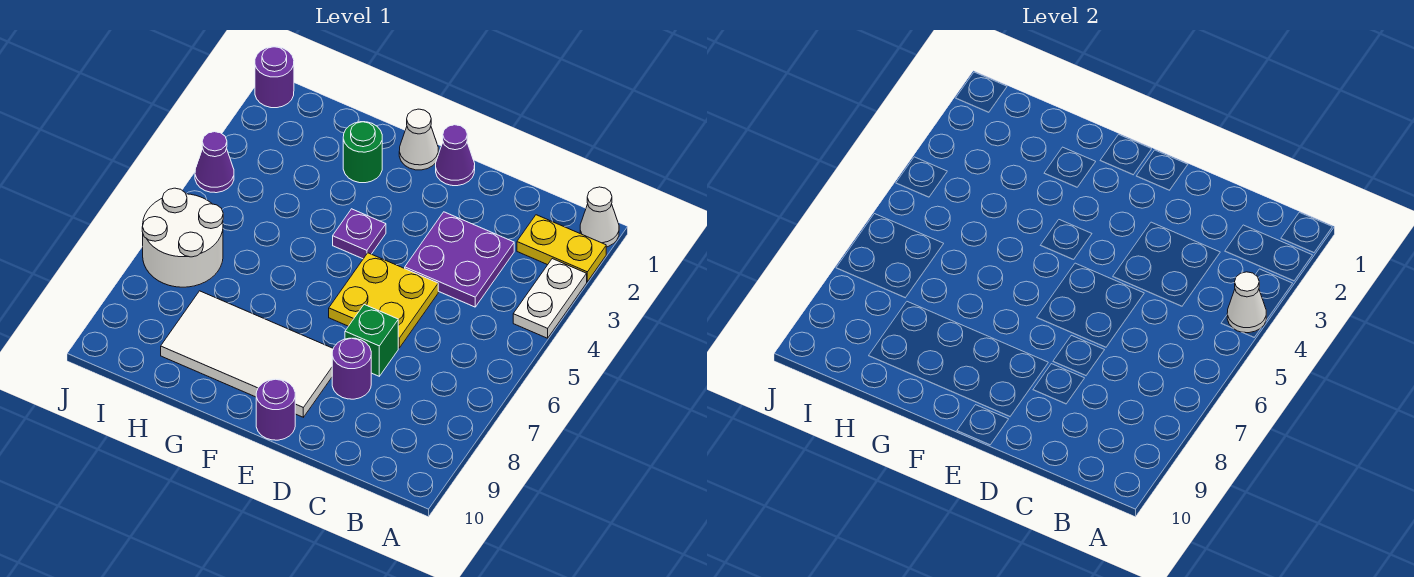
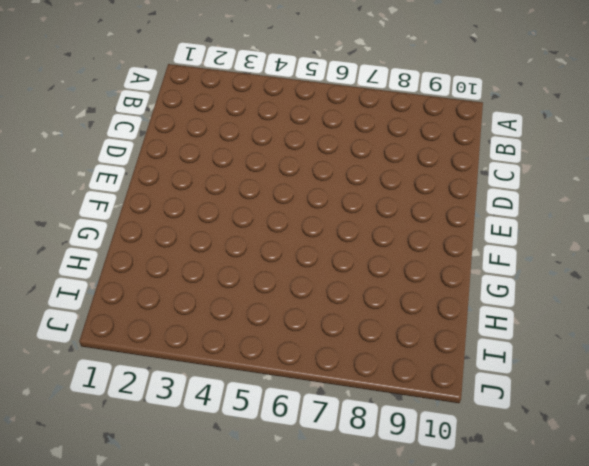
none -> white cone A1 level 1
none -> yellow plate A2:B2 level 1
none -> white plate A3:A4 level 1

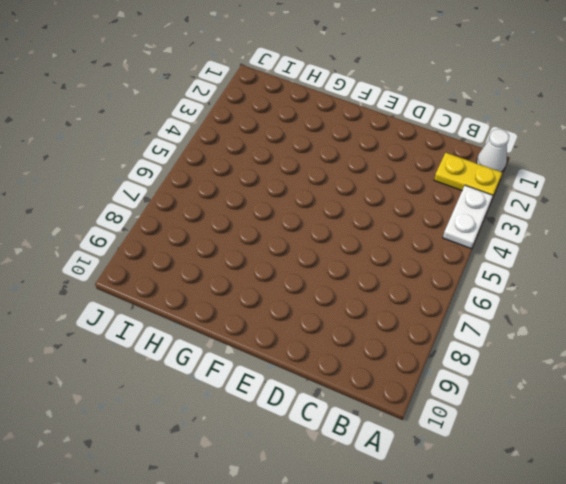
none -> purple plate C3:D4 level 1
none -> yellow plate D5:E6 level 1
none -> green brick D7 level 1

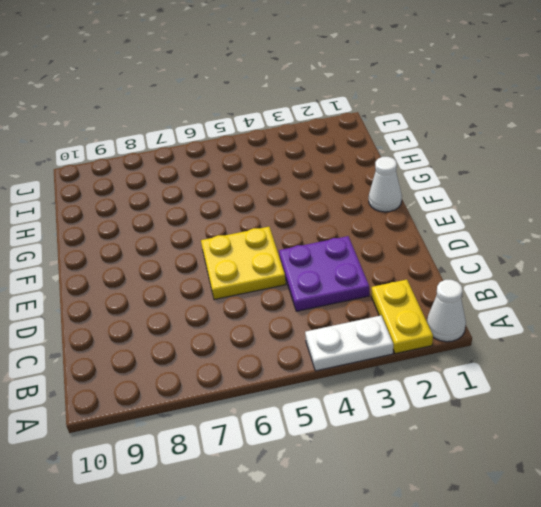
none -> green brick D7 level 1
none -> purple round brick D8 level 1
none -> purple cone E1 level 1

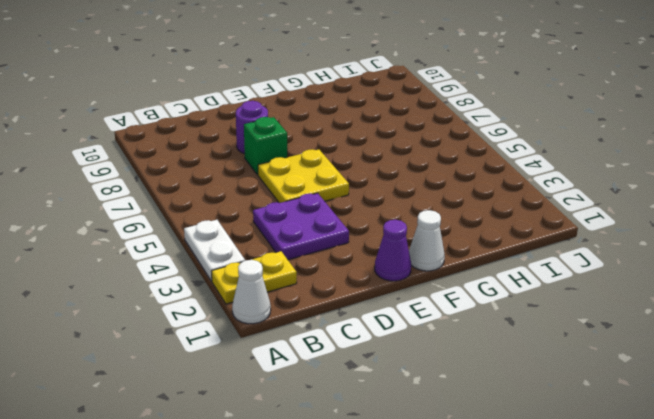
none -> white tile E8:H9 level 1
none -> purple round brick E10 level 1
none -> purple plate F4 level 1

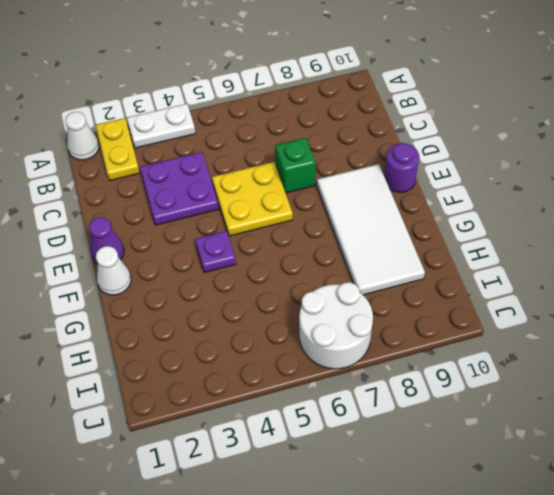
none -> purple round brick D8 level 1
none -> green round brick G2 level 1
none -> purple round brick J1 level 1

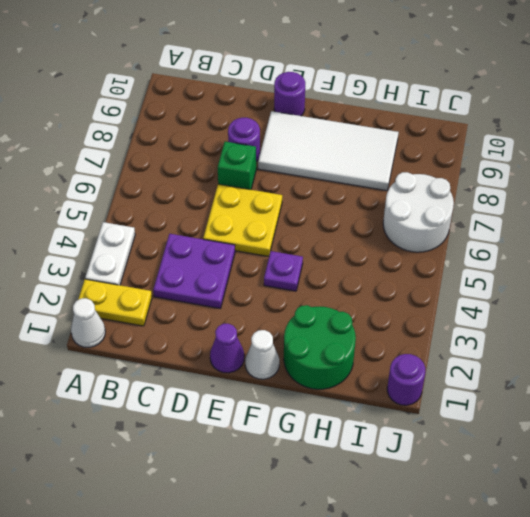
green round brick G1:H2 level 1 -> green round brick G2 level 1
none -> purple cone J4 level 1
none -> white cone A4 level 2

